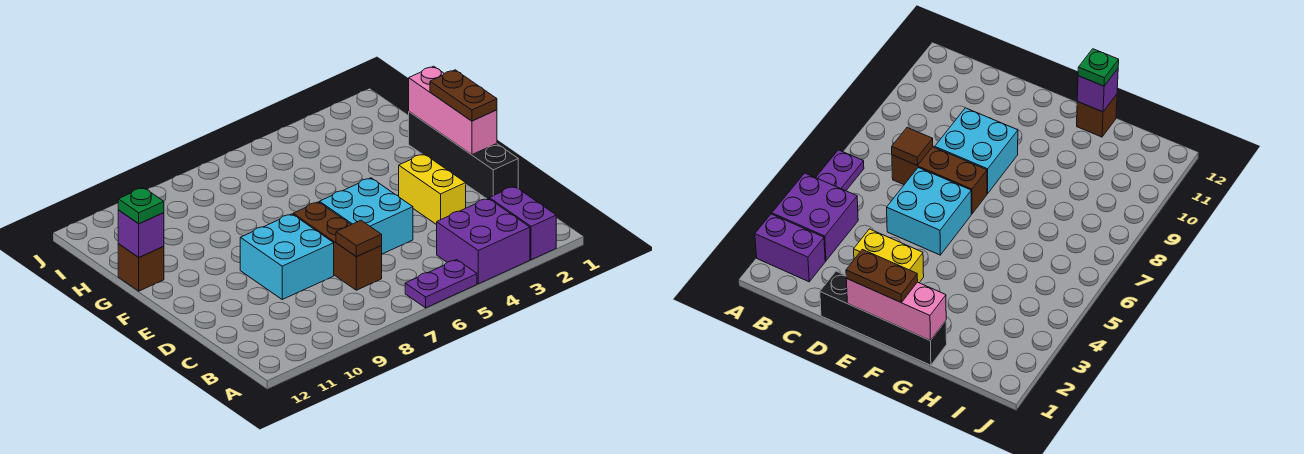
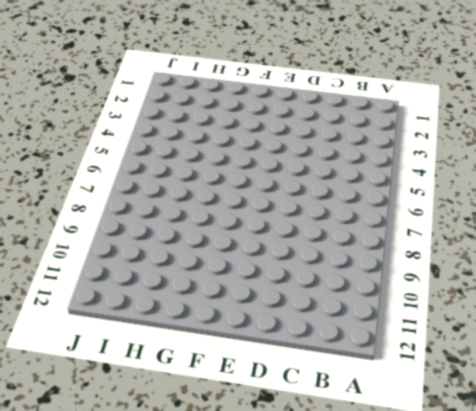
none -> purple brick A2:B2 level 1
none -> purple brick A3:B4 level 1
none -> purple plate A5:A6 level 1

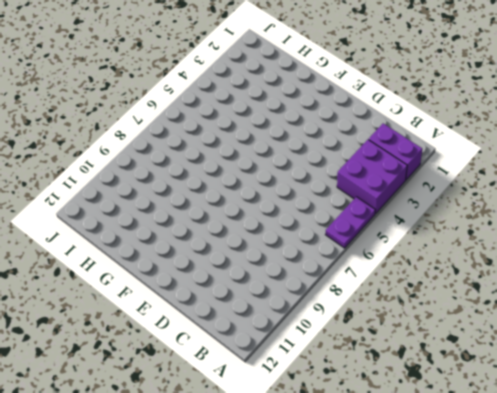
none -> brown brick C7:E7 level 1
none -> black brick D1:G1 level 1
none -> yellow brick D3:E3 level 1

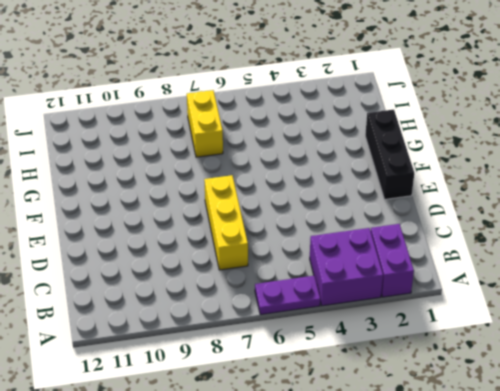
yellow brick C7:E7 level 1 -> brown brick C7:E7 level 1
black brick E1:G1 level 1 -> black brick D1:G1 level 1
yellow brick H7:I7 level 1 -> yellow brick D3:E3 level 1
none -> cyan brick D5:E6 level 1
none -> cyan brick D8:E9 level 1
none -> brown brick G12 level 1

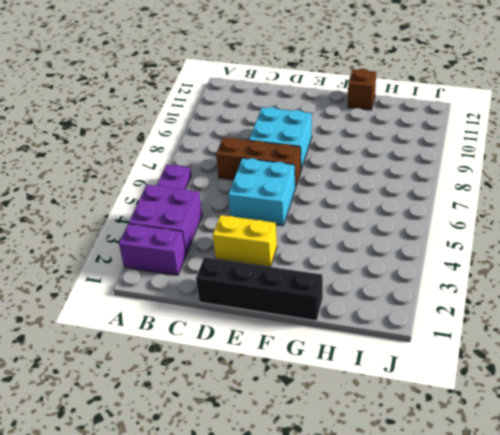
none -> brown tile C7 level 2
none -> pink brick E1:G1 level 2
none -> purple brick G12 level 2

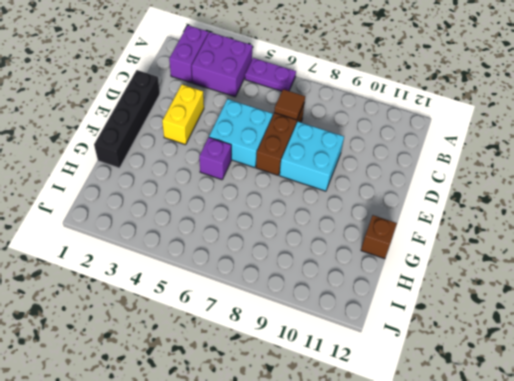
purple brick F5 level 1 -> purple brick G12 level 2
none -> pink brick E1:G1 level 2
none -> brown plate E1:F1 level 3
none -> green plate G12 level 3

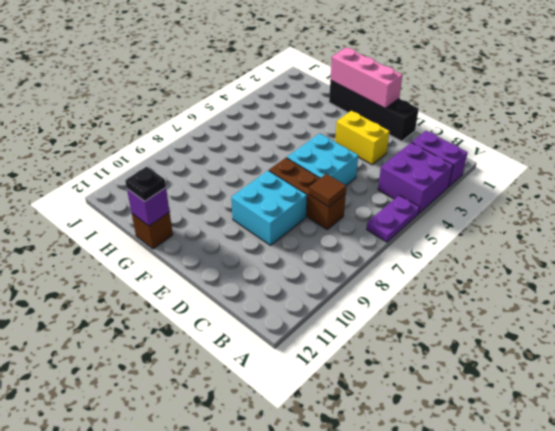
black plate G12 level 3 -> green plate G12 level 3
none -> brown plate E1:F1 level 3

